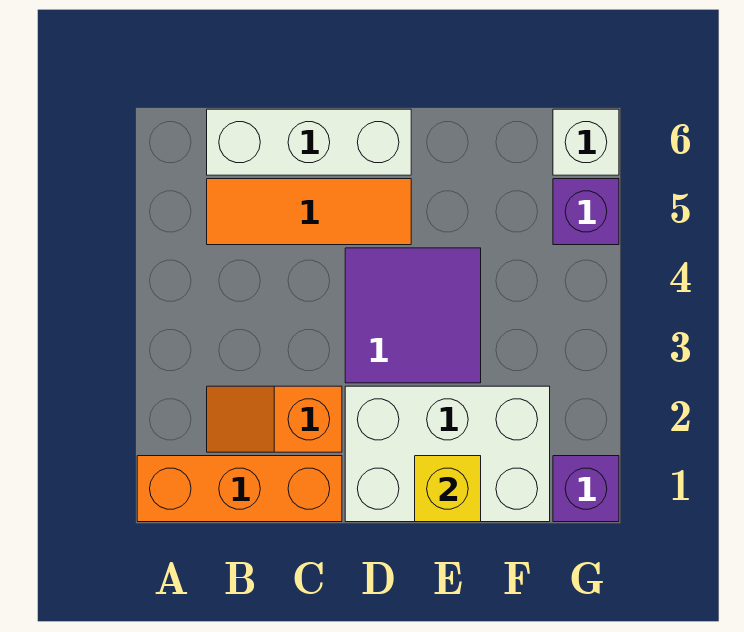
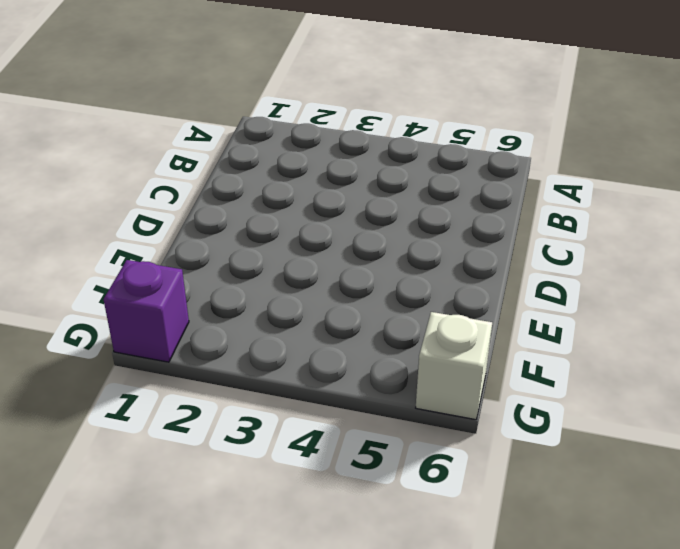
none -> orange brick A1:C1 level 1
none -> orange slope B2:C2 level 1 top C

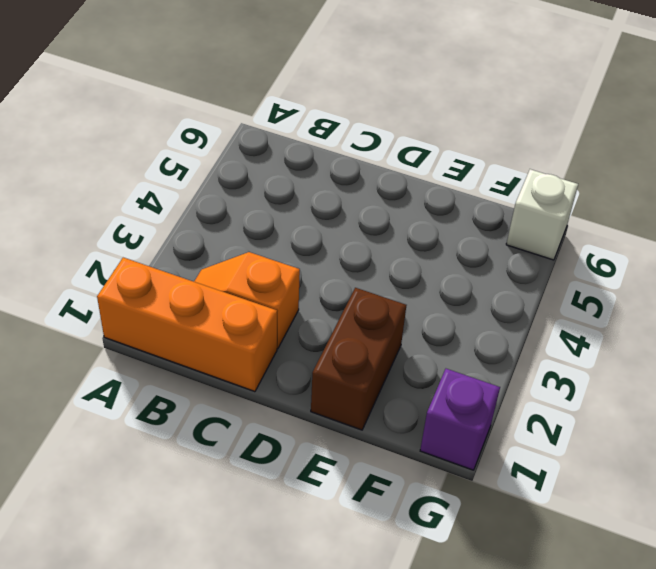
brown brick E1:E2 level 1 -> white brick D1:F2 level 1
none -> orange tile B5:D5 level 1
none -> white brick B6:D6 level 1

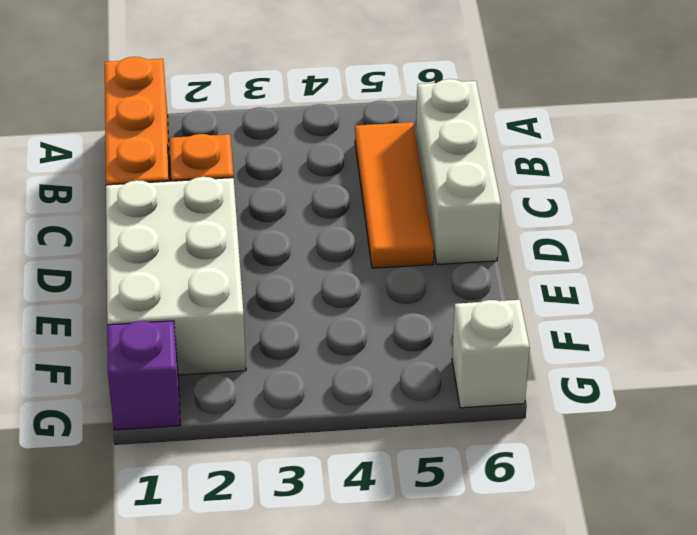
none -> purple tile D3:E4 level 1
none -> purple brick G5 level 1

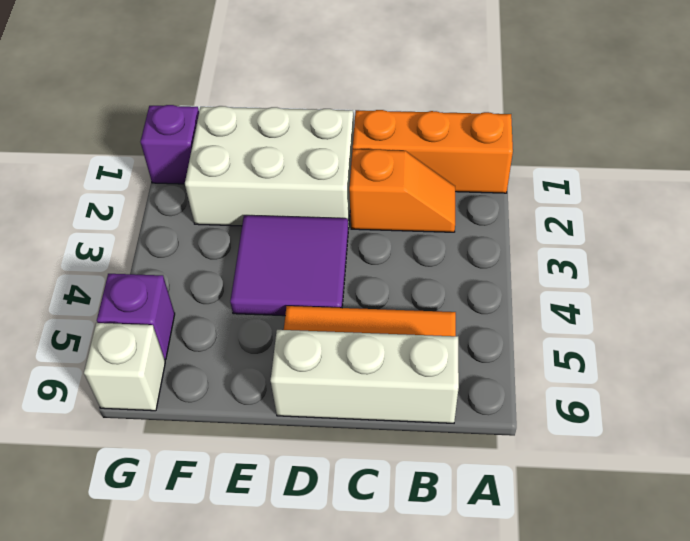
none -> yellow brick E1 level 2

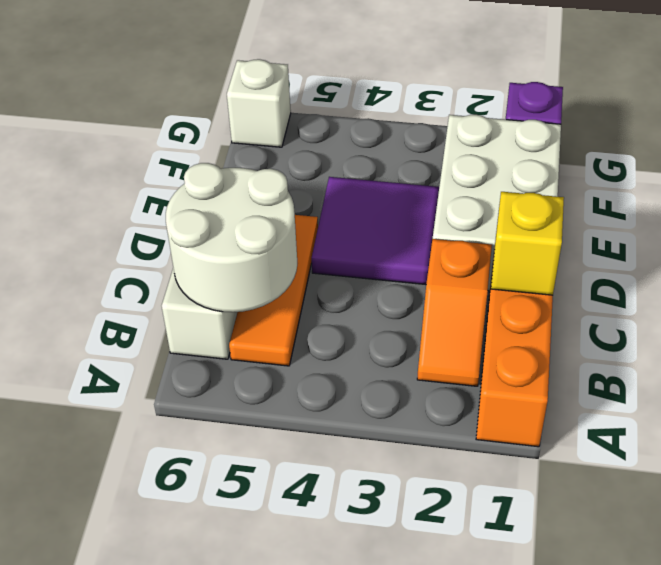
white round brick B5:C6 level 2 -> none
yellow brick C1 level 2 -> yellow brick E1 level 2
none -> purple brick G5 level 1

